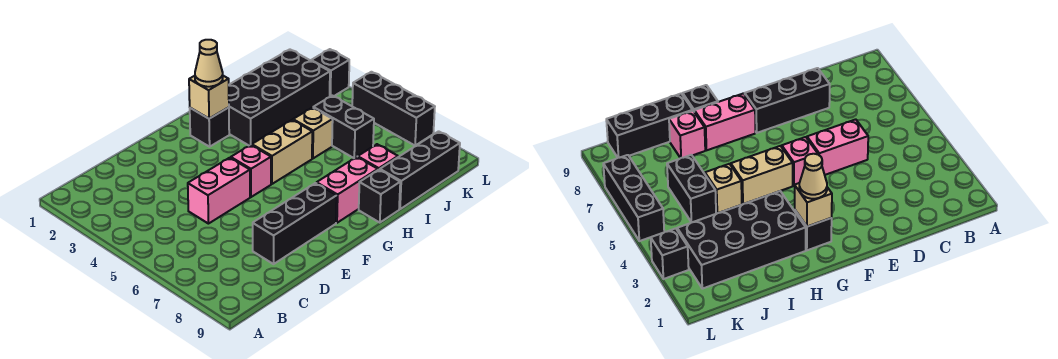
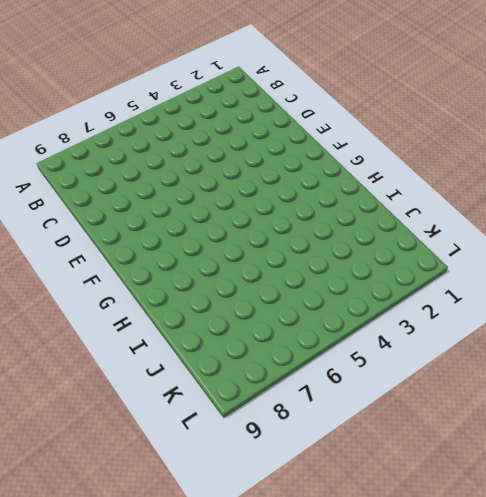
none -> pink brick D5:E5 level 1
none -> black brick D8:F8 level 1
none -> pink brick F5 level 1

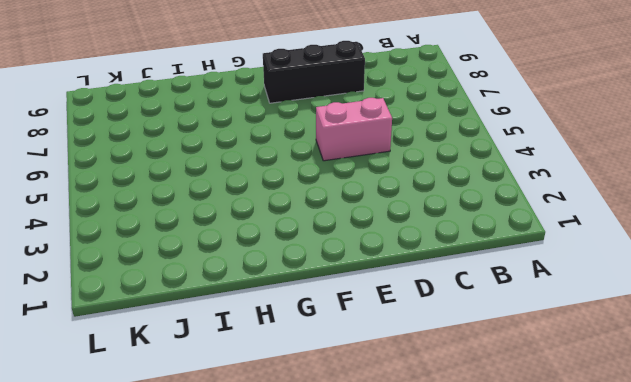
none -> pink brick F5 level 1
none -> black brick G2 level 1
none -> tan brick G5:H5 level 1

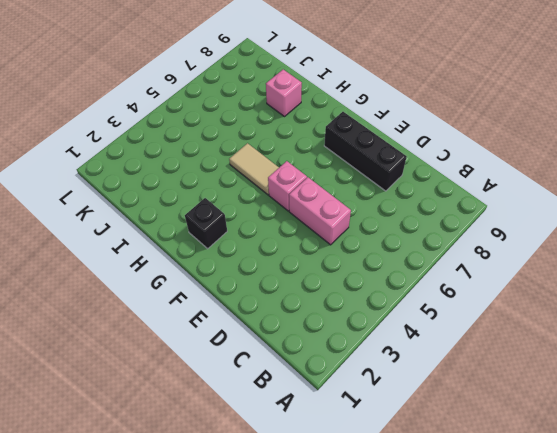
tan tile G5:H5 level 1 -> tan brick G5:H5 level 1
none -> pink brick G8:H8 level 1
none -> black brick H2:K3 level 1
none -> black brick H9 level 1

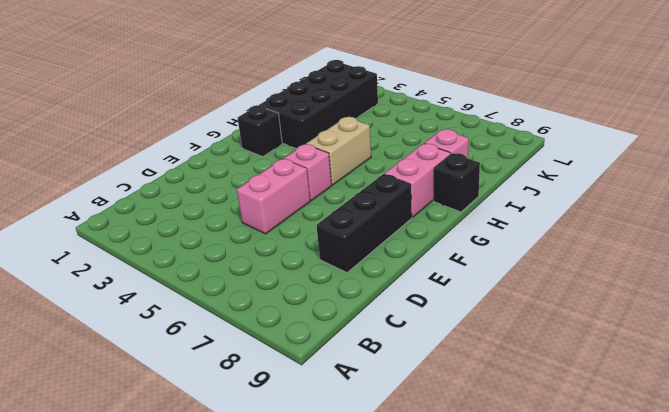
none -> tan brick I5 level 1
none -> black brick I9:K9 level 1
none -> black brick J5:J6 level 1

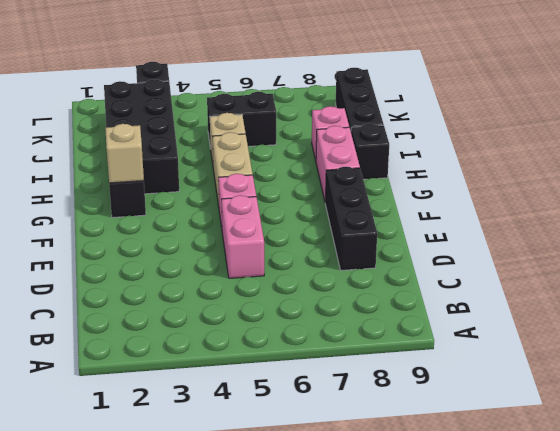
none -> black brick L5:L7 level 1
none -> tan cone G2 level 3

